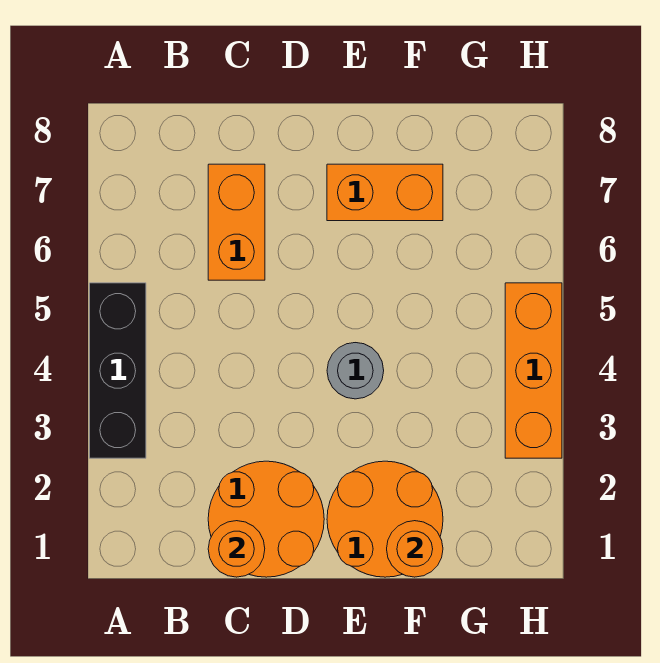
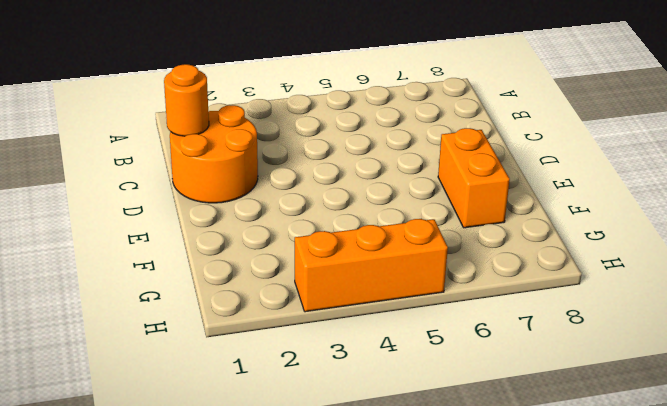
none -> black brick A3:A5 level 1
none -> orange brick C6:C7 level 1

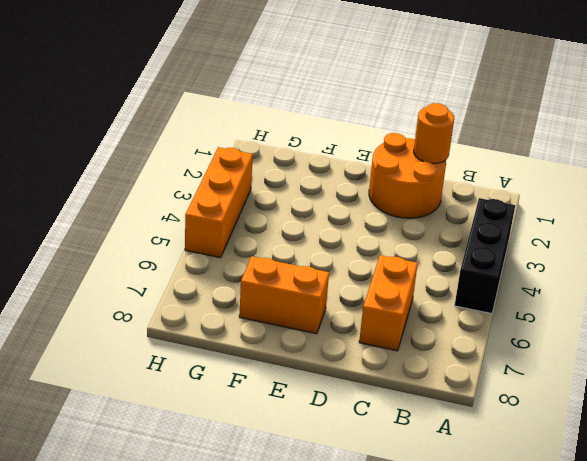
none -> orange round brick E1:F2 level 1
none -> grey round brick E4 level 1

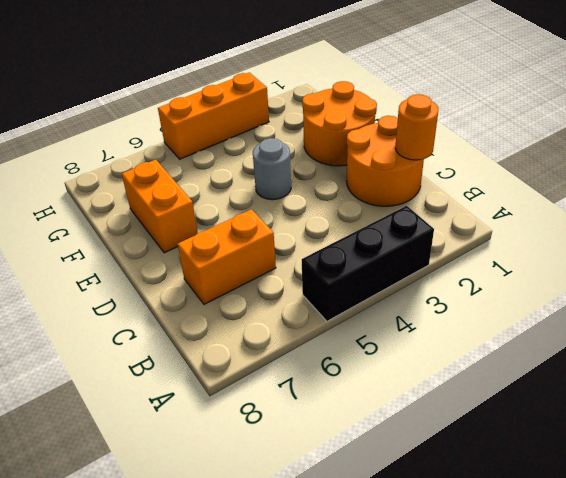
none -> orange round brick F1 level 2

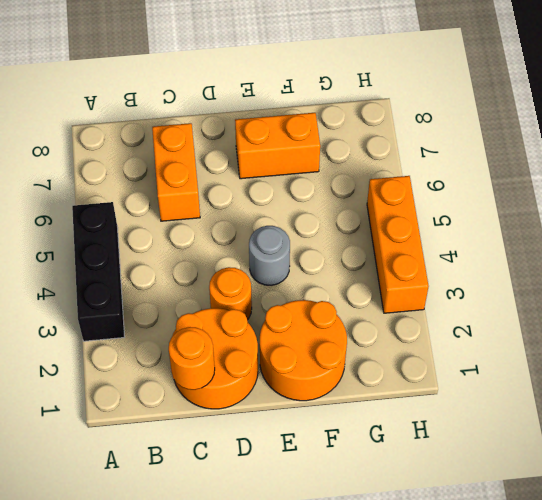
orange round brick D3 level 1 -> orange round brick F1 level 2

